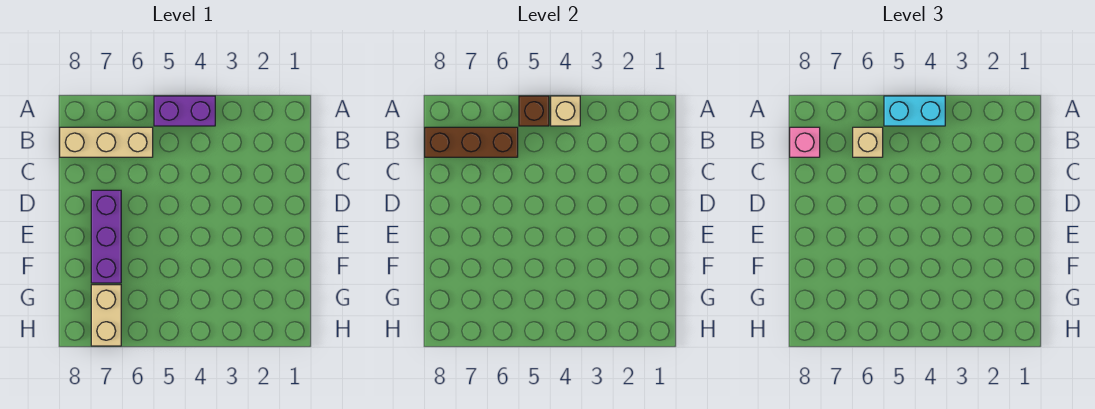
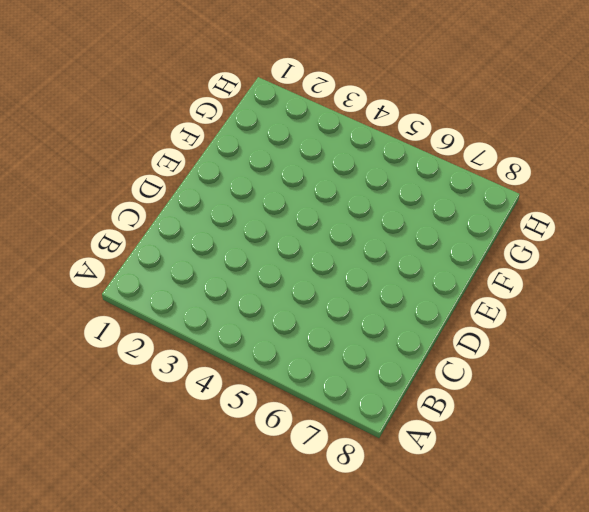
none -> purple brick A4:A5 level 1
none -> tan brick B6:B8 level 1

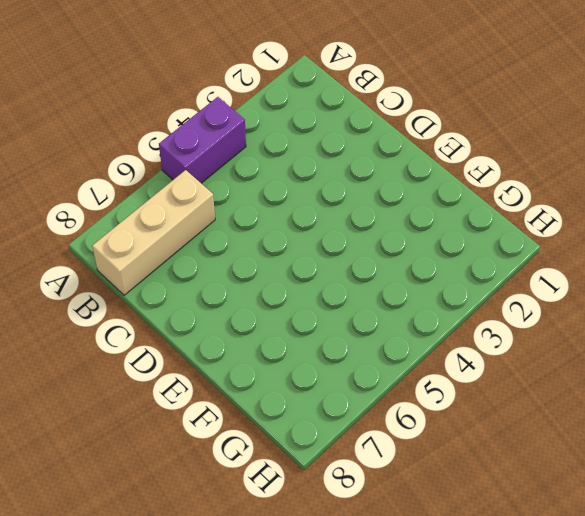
none -> purple brick D7:F7 level 1
none -> tan brick G7:H7 level 1

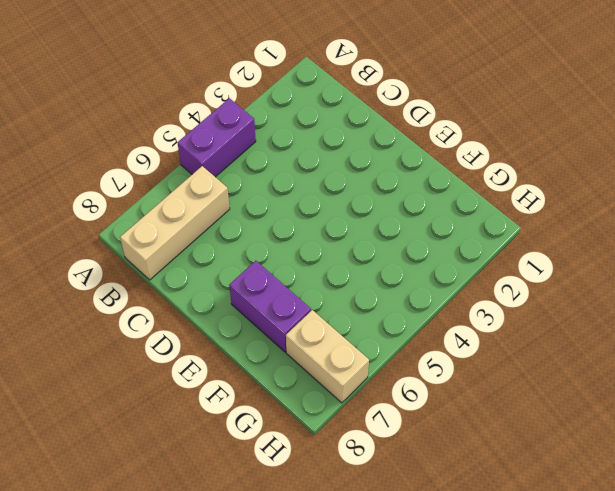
purple brick E7:F7 level 1 -> purple brick D7:F7 level 1
none -> tan brick A4 level 2
none -> brown brick A5 level 2

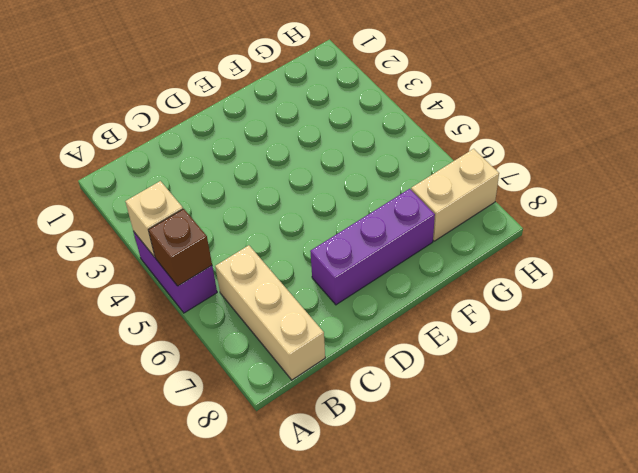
none -> brown brick B6:B8 level 2
none -> cyan brick A4:A5 level 3

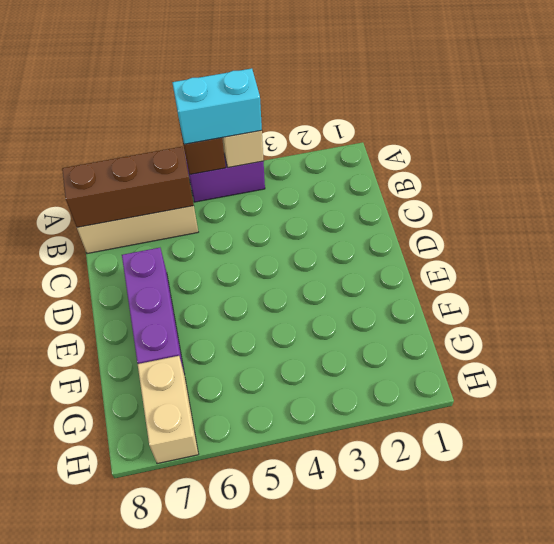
none -> tan brick B6 level 3
none -> pink brick B8 level 3

